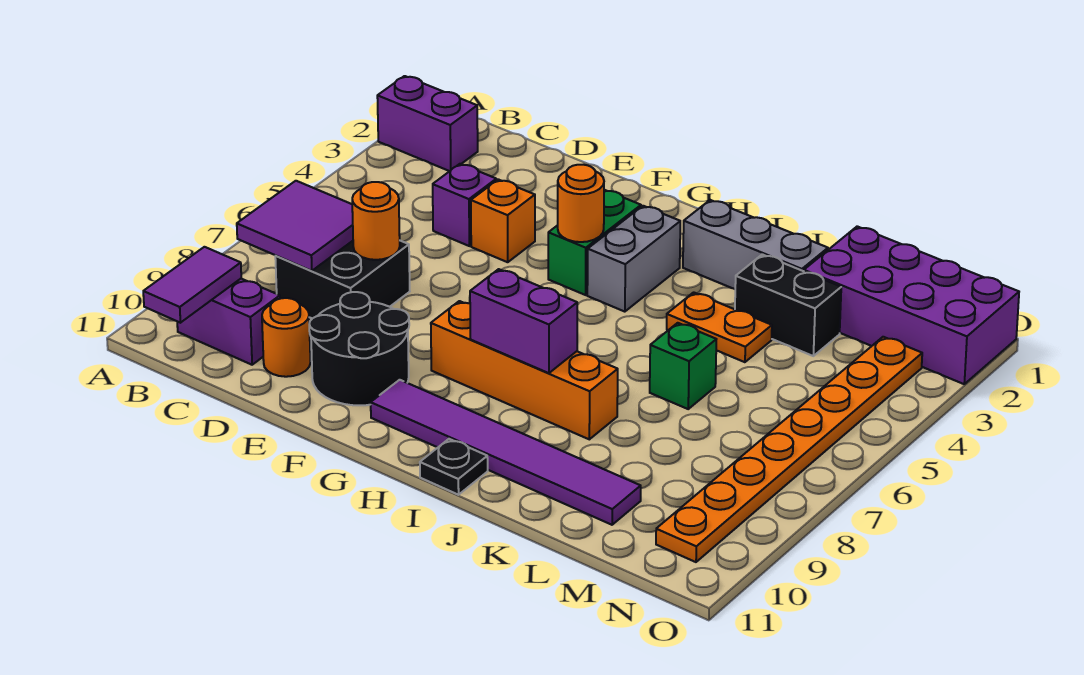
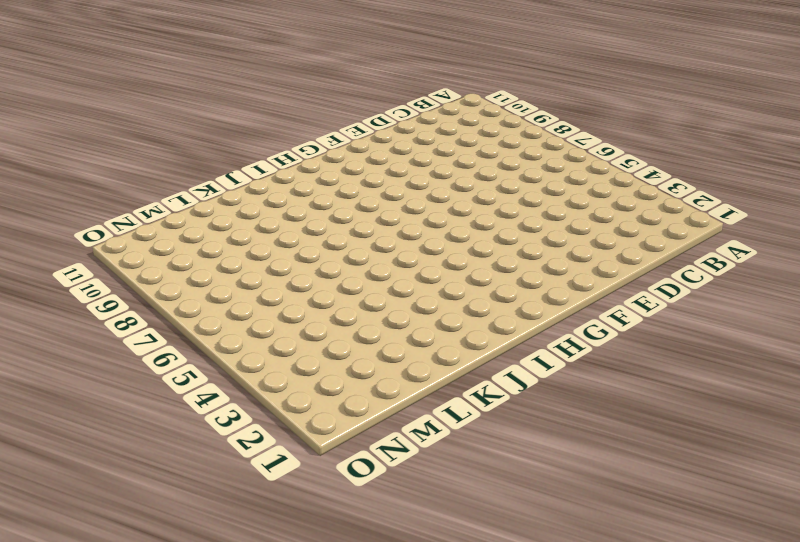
none -> purple brick A2:B2 level 1
none -> purple brick B10:C10 level 1
none -> black brick C7:D8 level 1

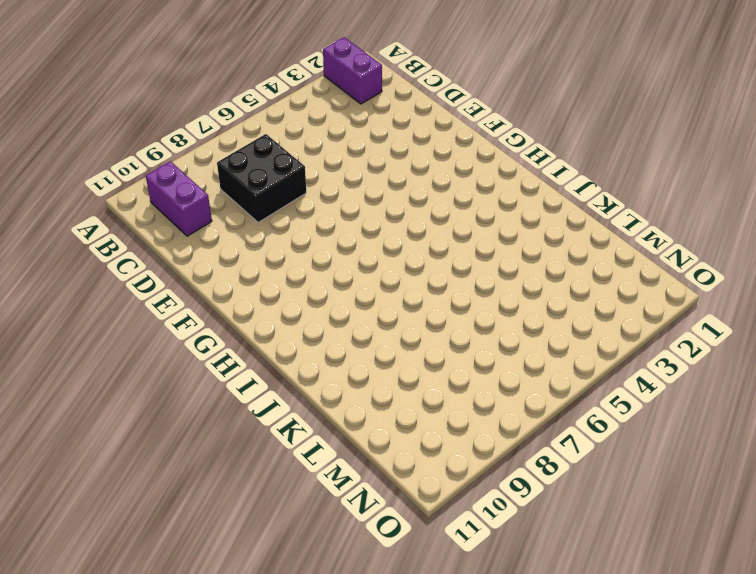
none -> purple brick D4 level 1
none -> orange round brick D10 level 1
none -> orange brick E4 level 1

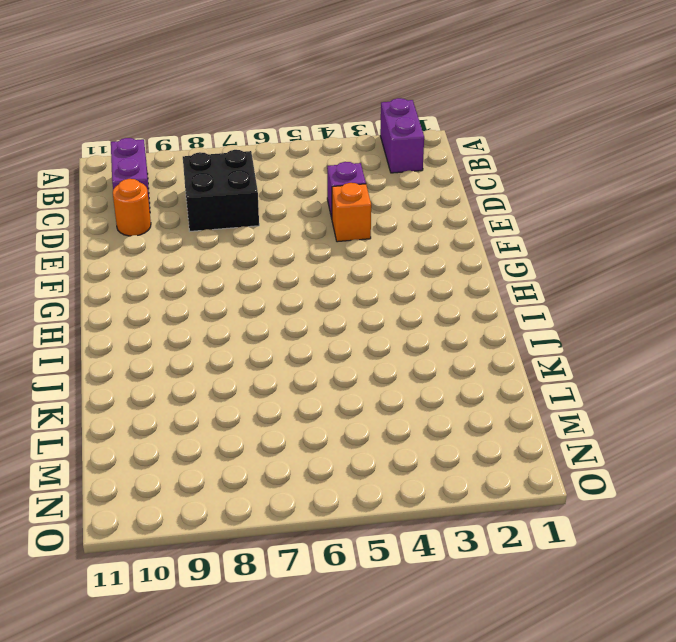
none -> black round brick E9:F10 level 1
none -> green brick G3:G4 level 1
none -> orange brick G8:J8 level 1

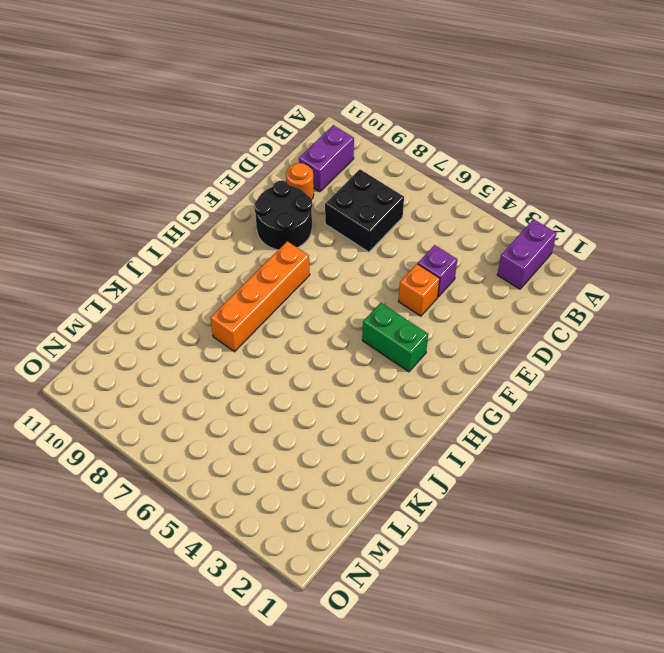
none -> purple tile G10:L10 level 1
none -> grey brick H3:H4 level 1
none -> grey brick I2:K2 level 1

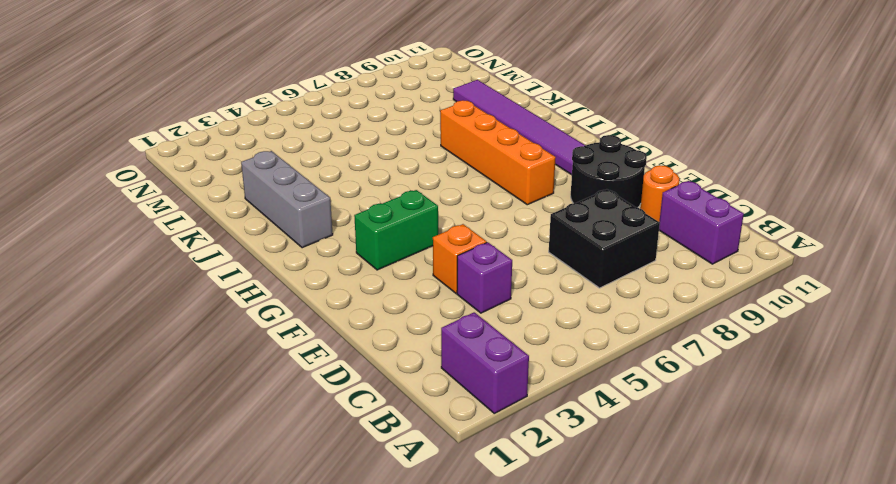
none -> grey brick H3:H4 level 1
none -> black plate I11 level 1
none -> orange plate J4:K4 level 1

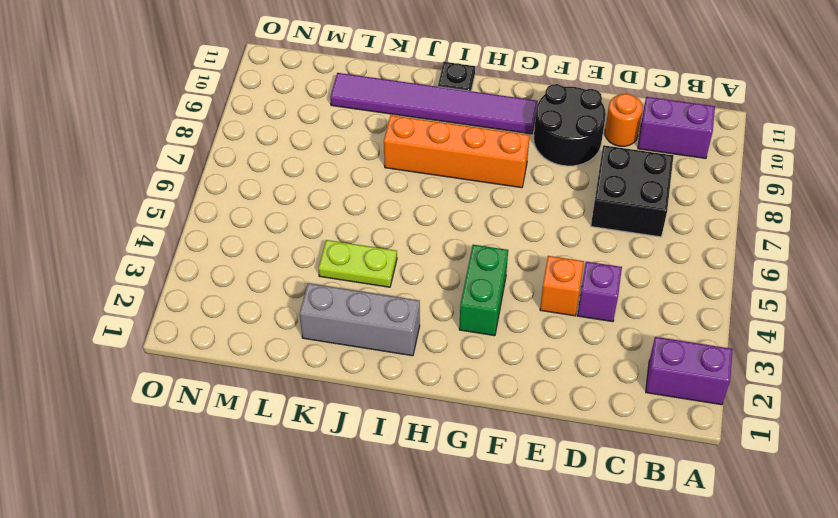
lime plate J4:K4 level 1 -> orange plate J4:K4 level 1
none -> grey brick H3:H4 level 1
none -> black brick K3:L3 level 1
none -> green brick K6 level 1

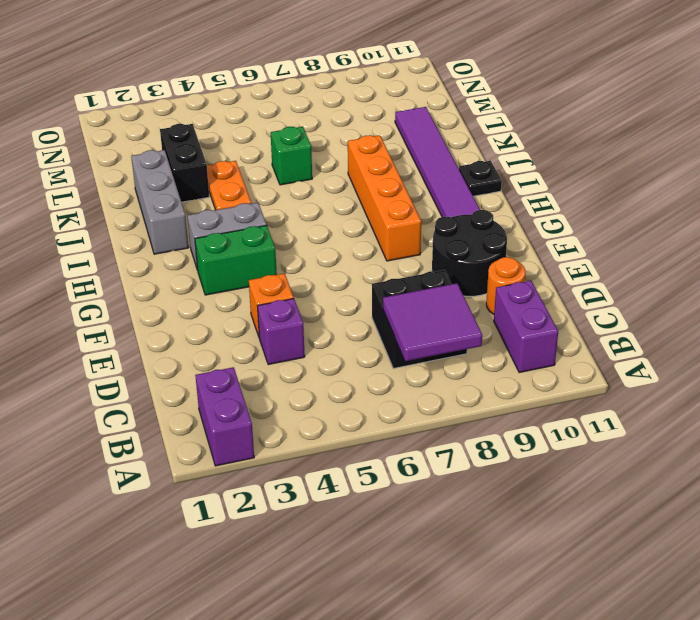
none -> purple brick L1:O2 level 1
none -> orange plate N3:N10 level 1
none -> purple tile B10:B11 level 2

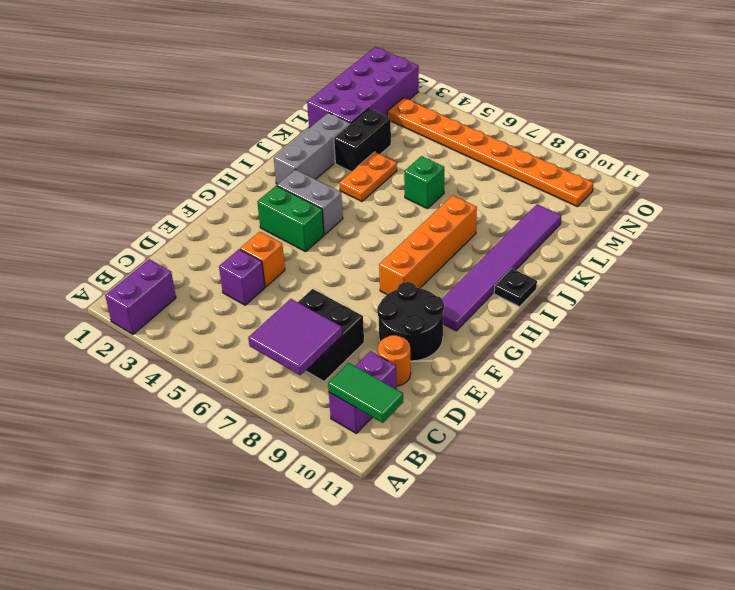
green tile B10:B11 level 2 -> purple tile B10:B11 level 2
none -> orange round brick D7 level 2
none -> orange round brick G4 level 2
none -> purple brick H8:I8 level 2

